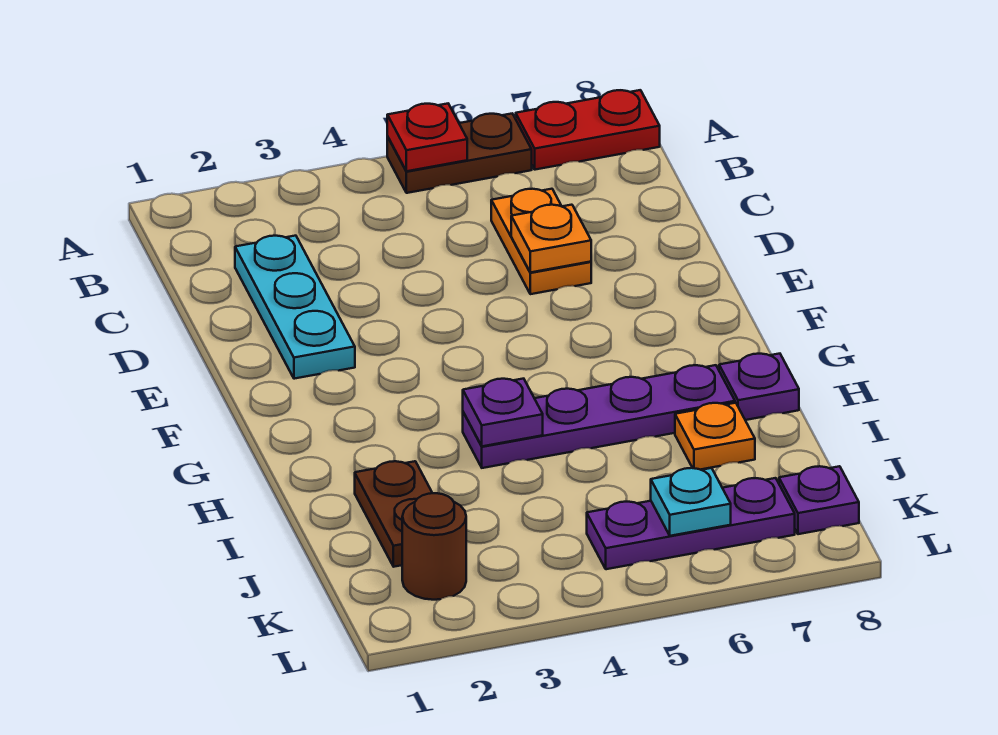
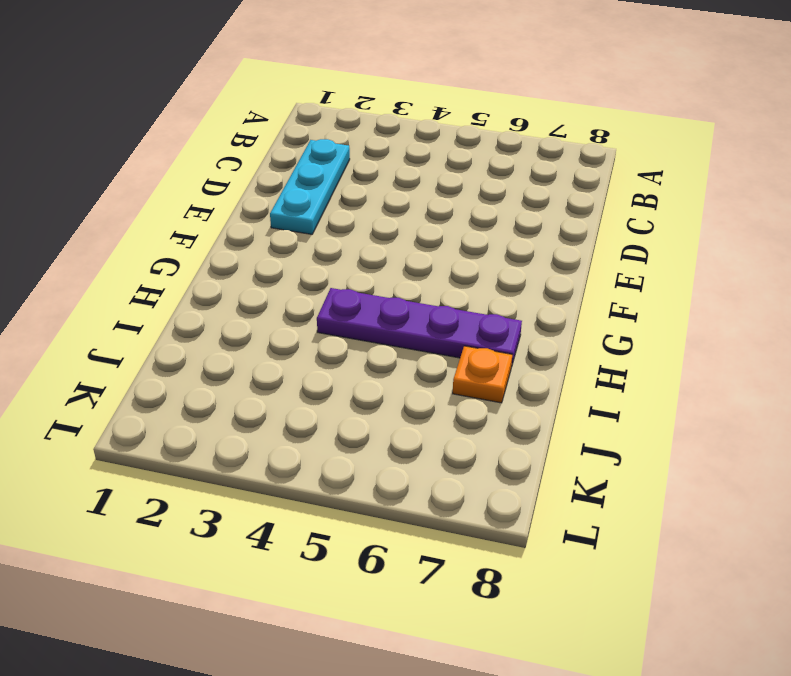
none -> brown plate A5:A6 level 1
none -> red plate A7:A8 level 1
none -> orange plate C6:D6 level 1

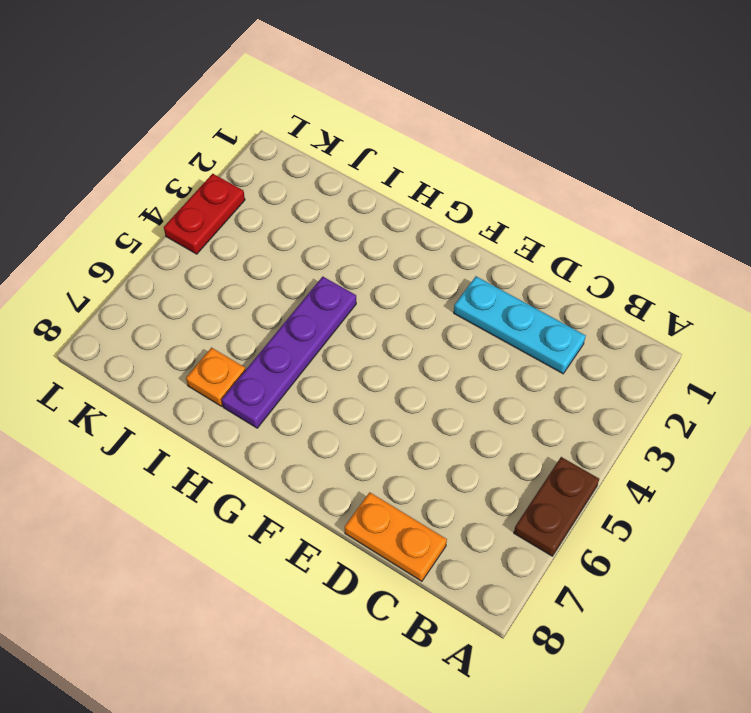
orange plate C8:D8 level 1 -> orange plate C6:D6 level 1
red plate L3:L4 level 1 -> red plate A7:A8 level 1
none -> purple plate H8 level 1
none -> brown plate I2:J2 level 1
none -> brown round brick K2 level 1

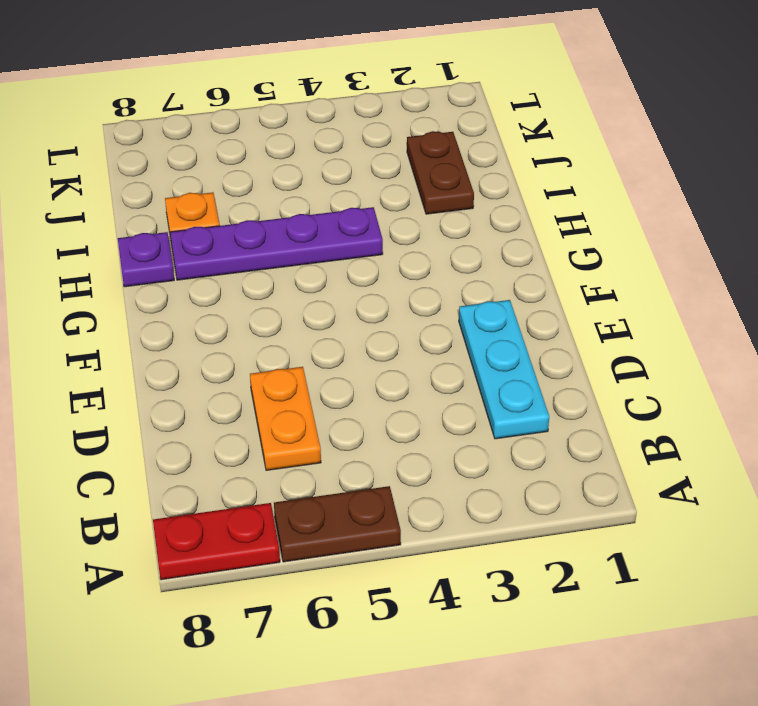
none -> brown round brick K2 level 1
none -> purple plate K5:K7 level 1
none -> purple plate K8 level 1

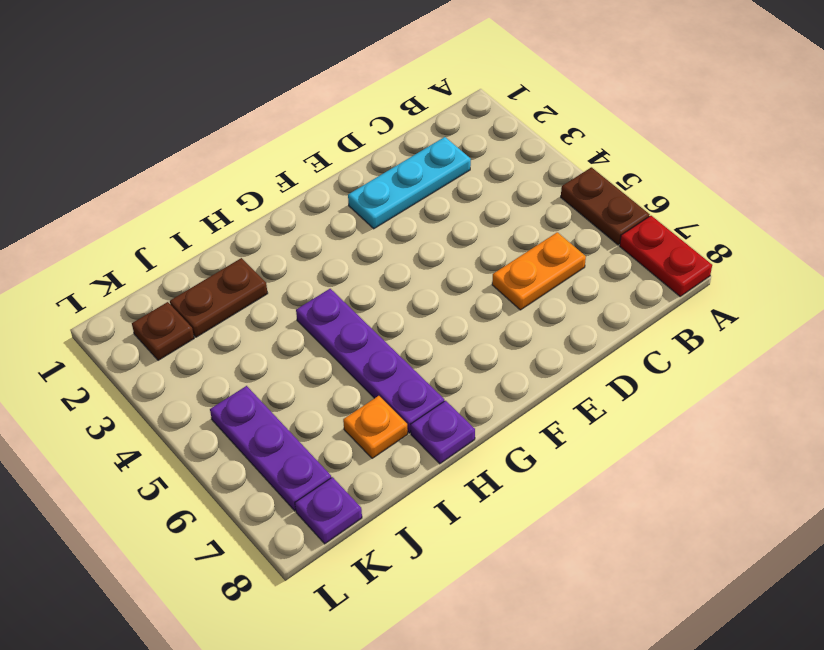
brown plate K2 level 1 -> brown round brick K2 level 1
none -> red plate A5 level 2
none -> orange plate D6 level 2
none -> purple plate H4 level 2

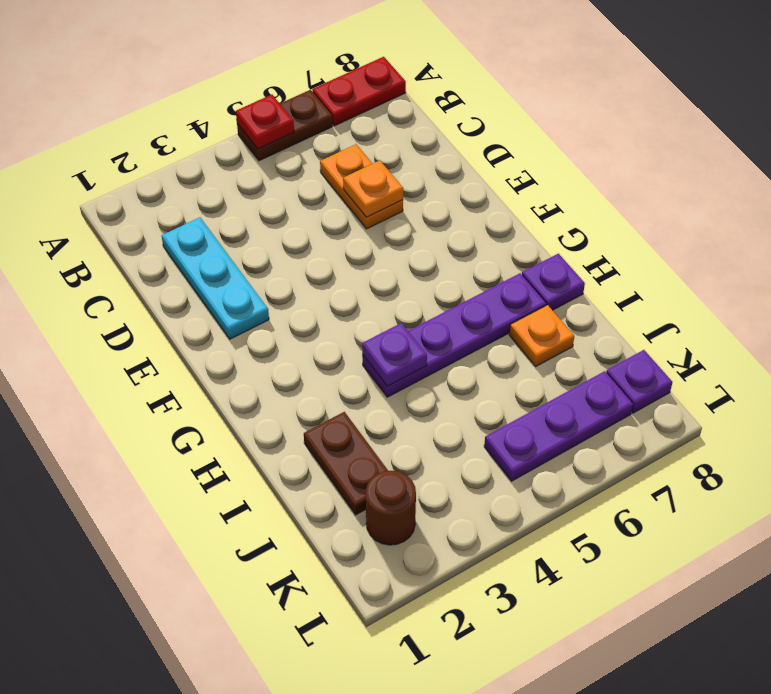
none -> cyan plate K6 level 2

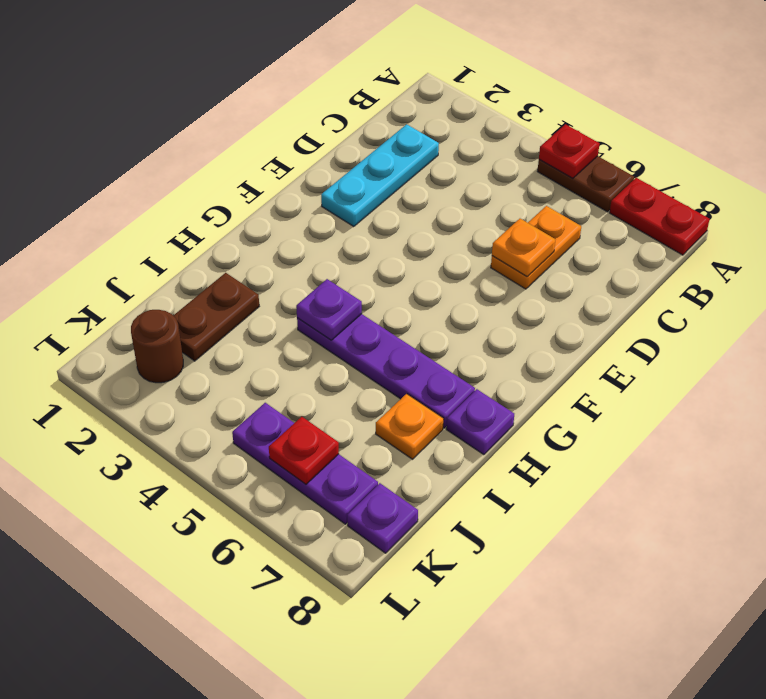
red plate K6 level 2 -> cyan plate K6 level 2

